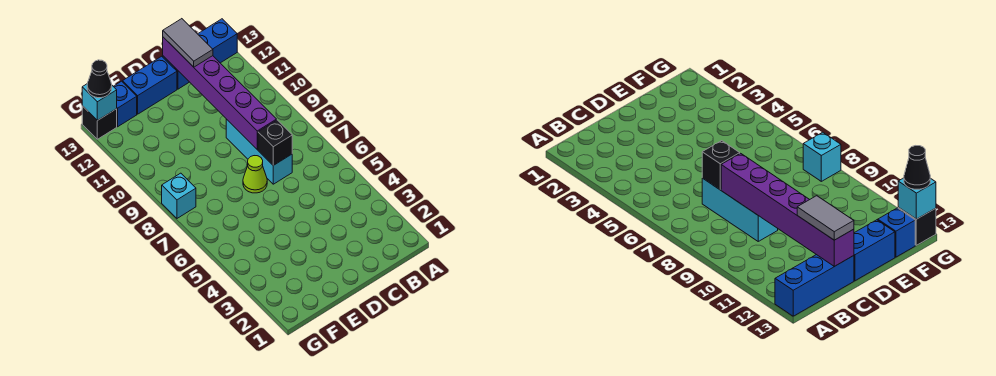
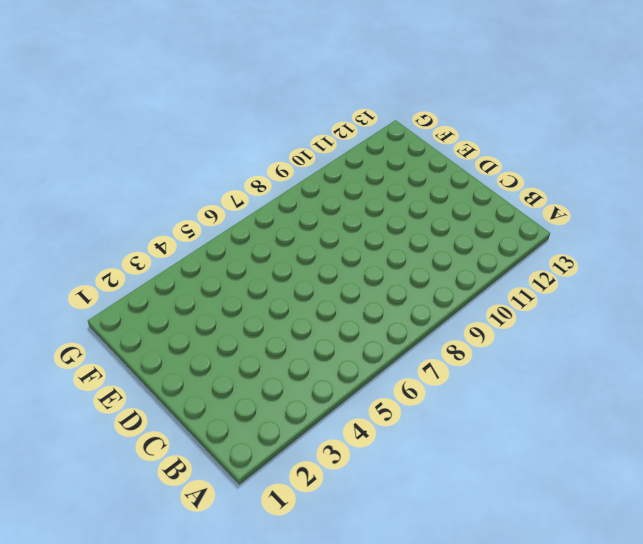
none -> blue brick A13:C13 level 1
none -> cyan brick C7:C9 level 1
none -> lime cone D7 level 1

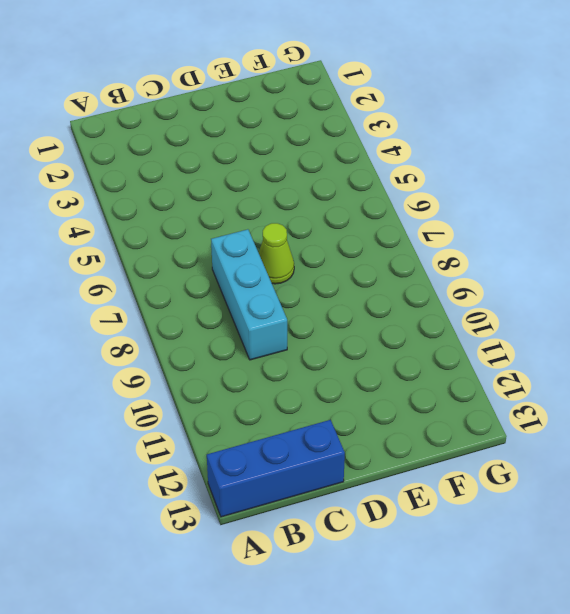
none -> blue brick D13:E13 level 1
none -> blue brick F13 level 1
none -> cyan brick G8 level 1

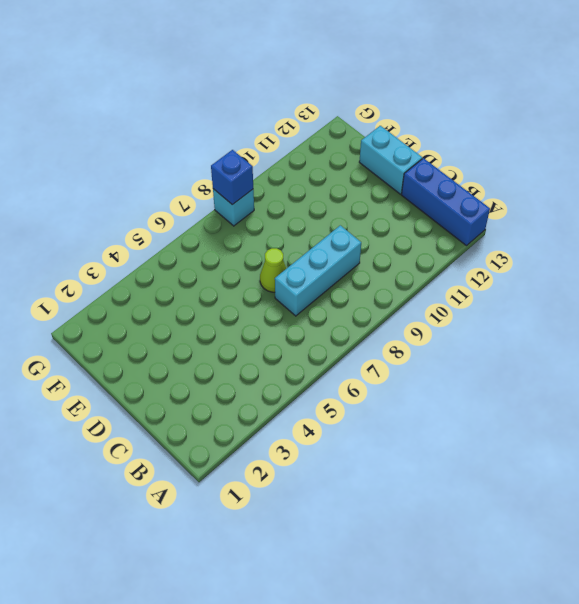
cyan brick D13:E13 level 1 -> blue brick D13:E13 level 1
blue brick G8 level 2 -> blue brick F13 level 1
none -> black brick G13 level 1
none -> black brick C7 level 2
none -> purple brick C8:C13 level 2

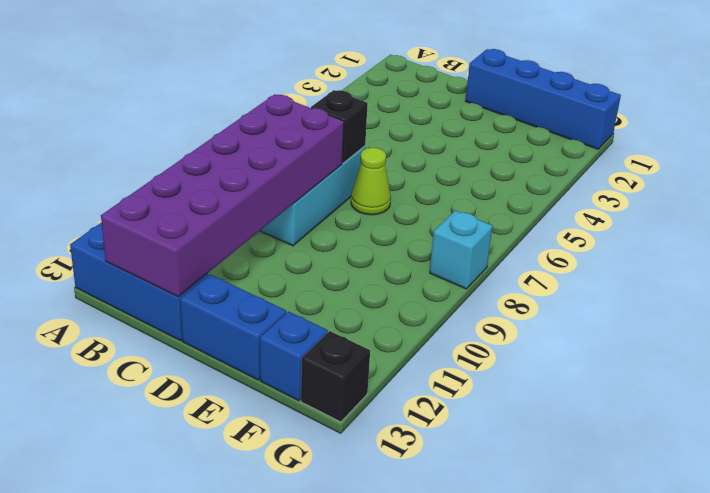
purple brick B8:C13 level 2 -> purple brick C8:C13 level 2
blue brick D1:G1 level 1 -> none
none -> cyan brick G13 level 2
none -> grey tile C12:C13 level 3
none -> black cone G13 level 3

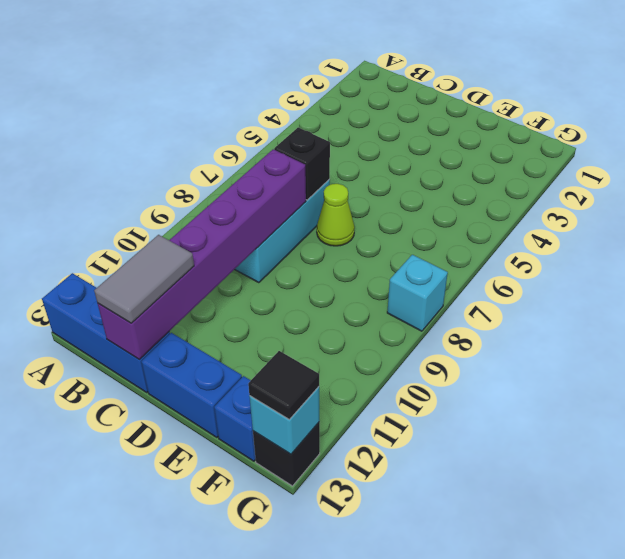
black tile G13 level 3 -> black cone G13 level 3

